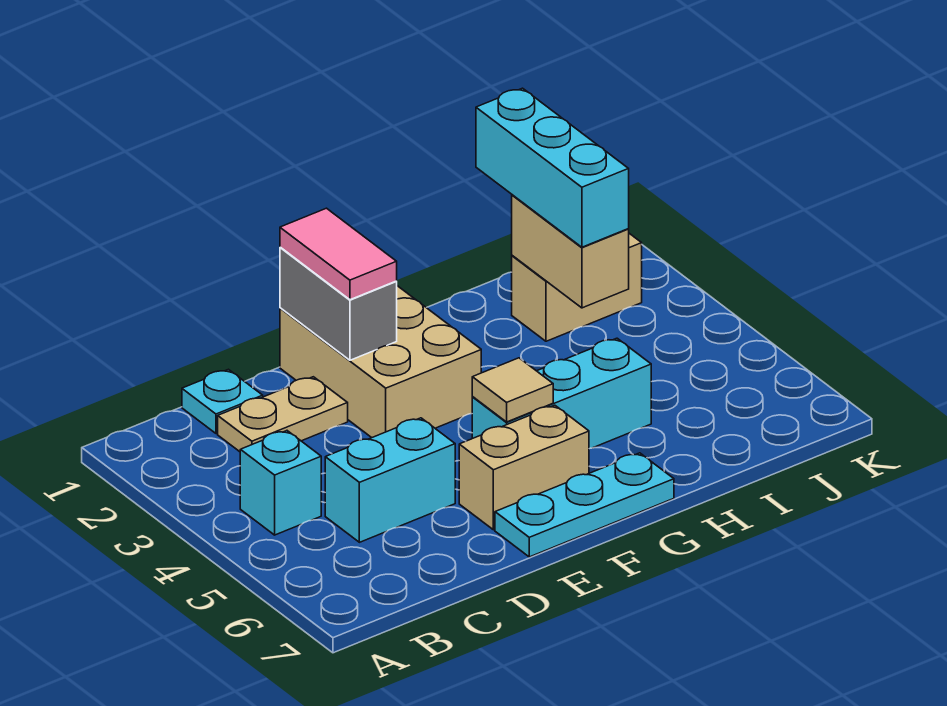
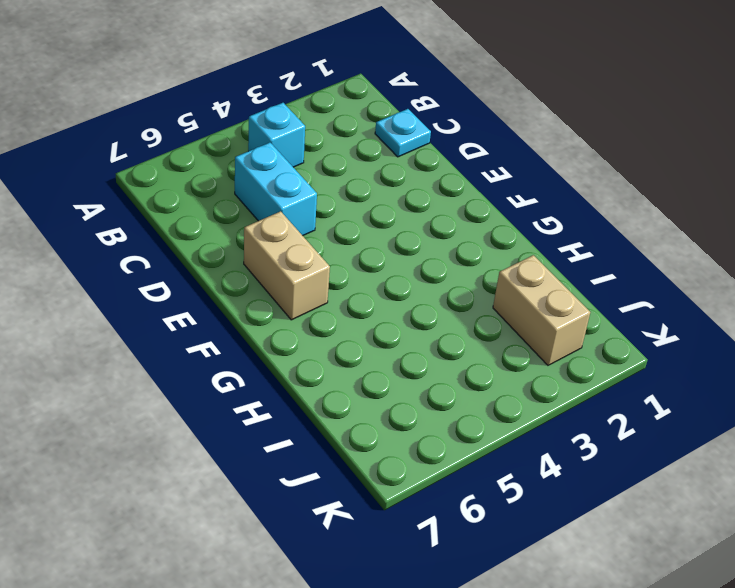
none -> tan plate C2:D2 level 1
none -> tan brick E1:F3 level 1
none -> cyan plate E7:G7 level 1

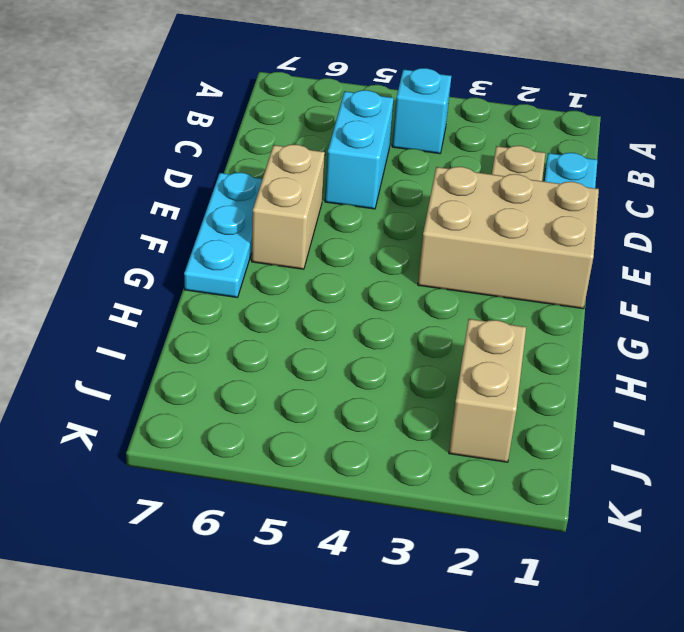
none -> cyan brick F5:H5 level 1
none -> grey brick E1:E2 level 2
none -> tan tile F5 level 2

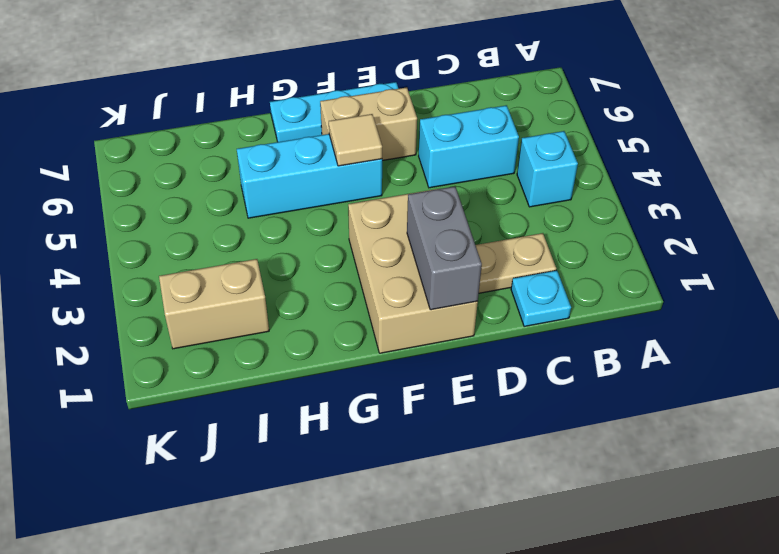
none -> tan brick I2:I3 level 2
none -> pink tile E1:E2 level 3
none -> cyan brick I1:I3 level 3

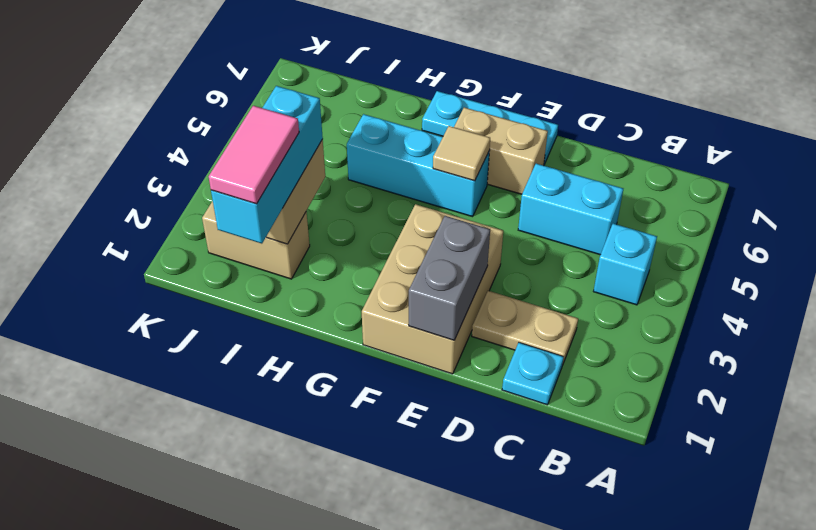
pink tile I1:I2 level 4 -> pink tile E1:E2 level 3

